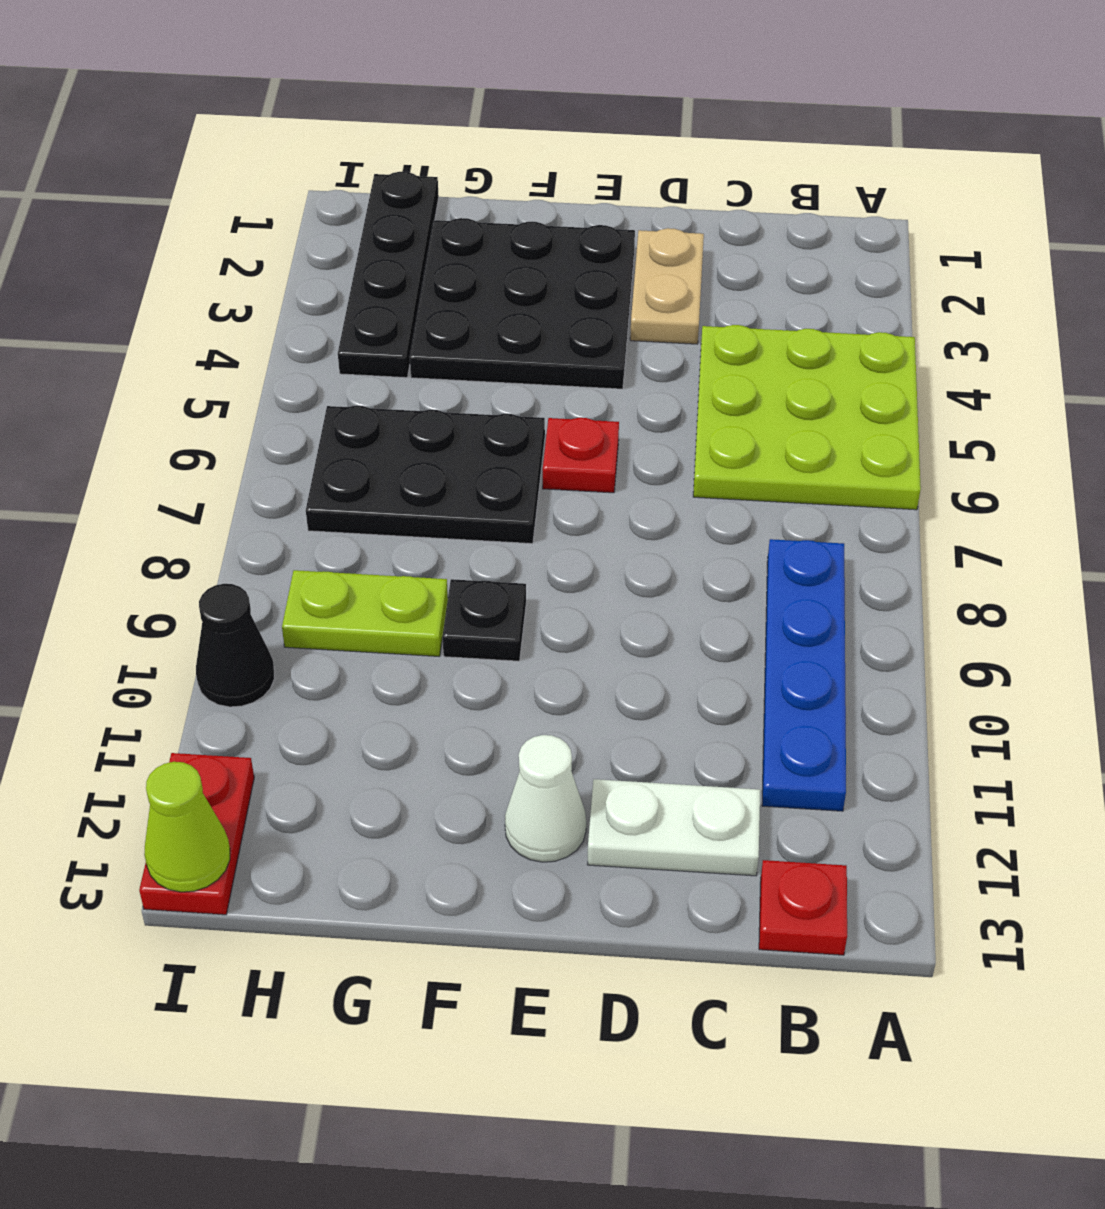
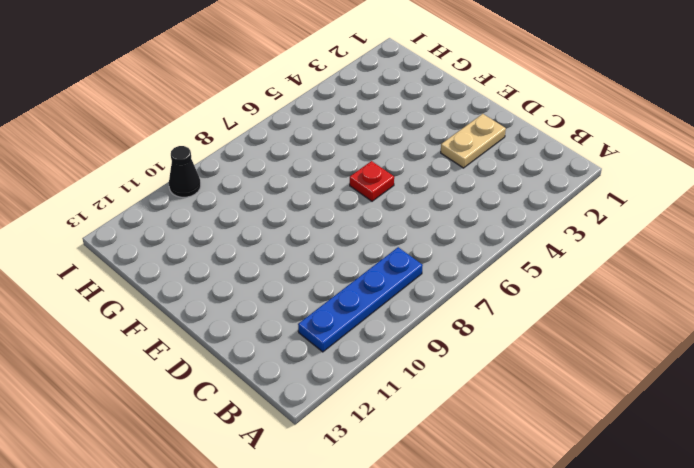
none -> lime plate A4:C6 level 1
none -> red plate B13 level 1
none -> white plate C12:D12 level 1

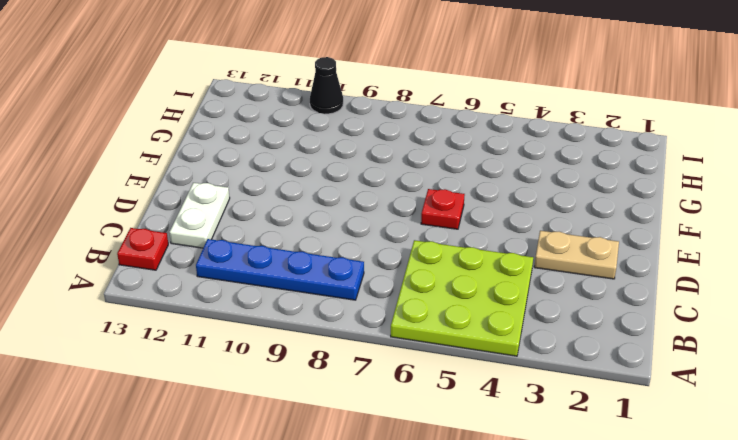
none -> black plate E2:G4 level 1
none -> white cone E12 level 1
none -> black plate F6:H7 level 1

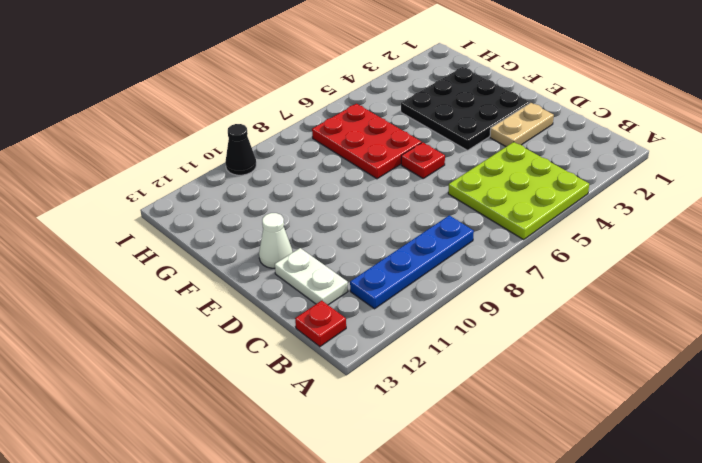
red plate F6:H7 level 1 -> black plate F6:H7 level 1
none -> black plate F9 level 1
none -> lime plate G9:H9 level 1
none -> black plate H1:H4 level 1

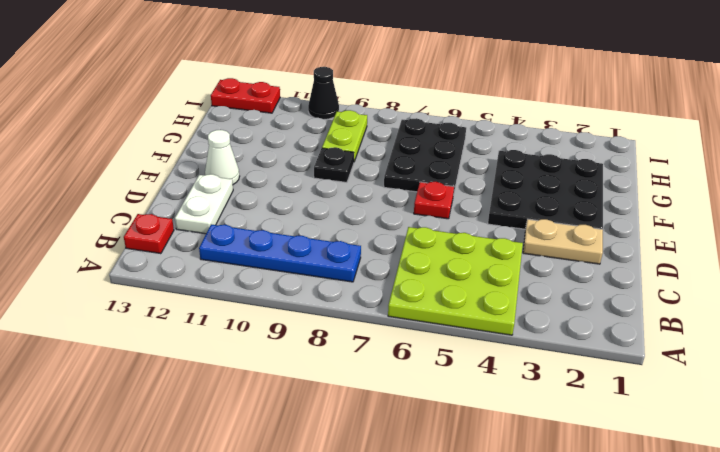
none -> black plate H1:H4 level 1
none -> lime cone I13 level 2

